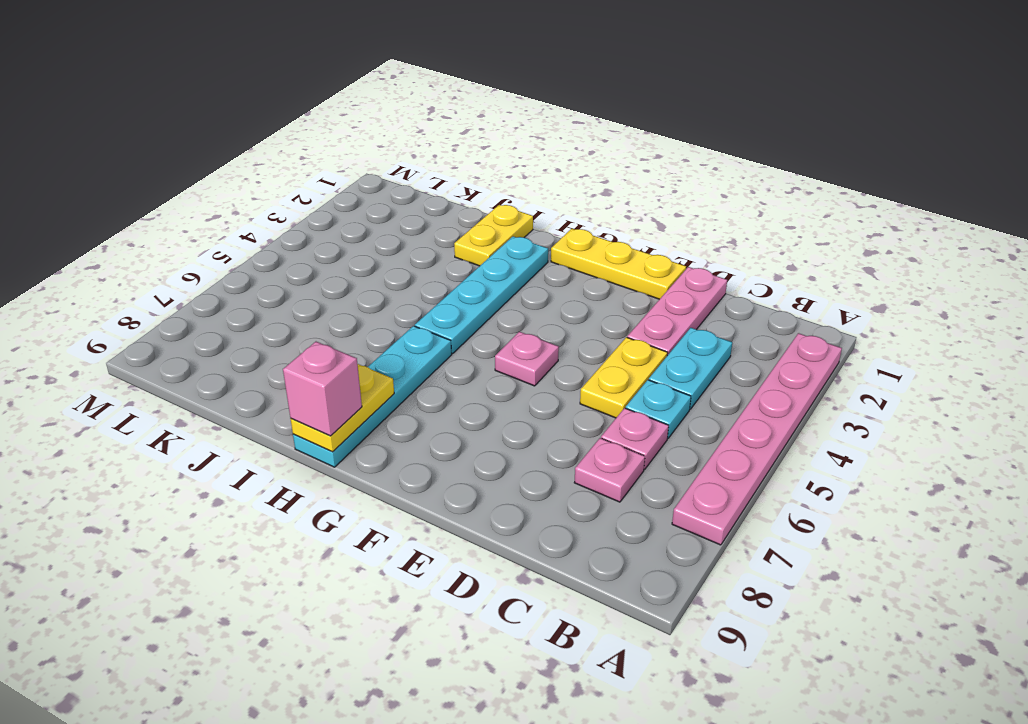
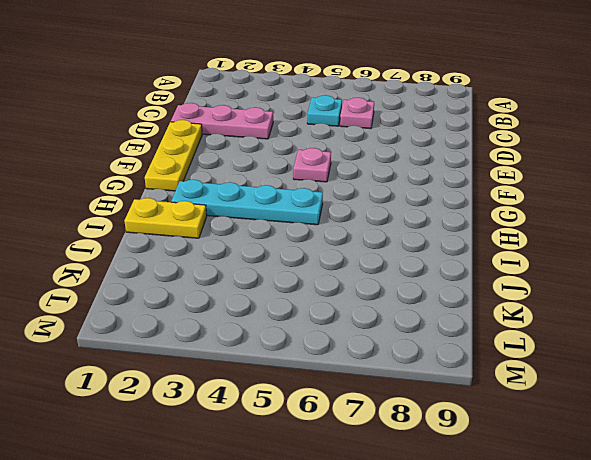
none -> pink plate A2:A7 level 1
none -> cyan plate C3:C4 level 1
none -> pink plate C7 level 1

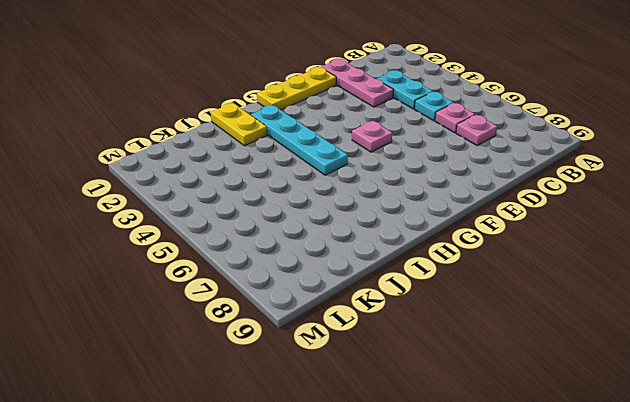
none -> pink plate A2:A7 level 1
none -> yellow plate D4:D5 level 1
none -> cyan plate H6:H9 level 1

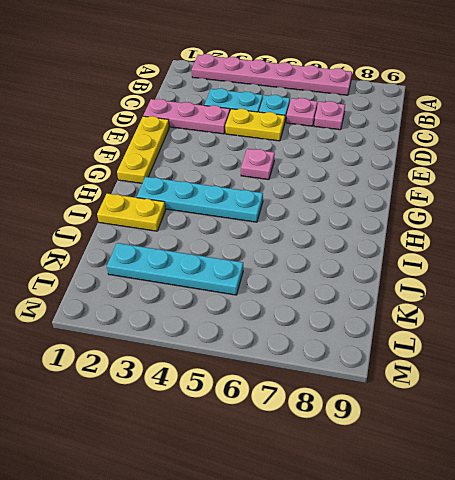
cyan plate K2:K5 level 1 -> cyan plate H6:H9 level 1
none -> yellow plate H8:H9 level 2
none -> pink brick H9 level 3

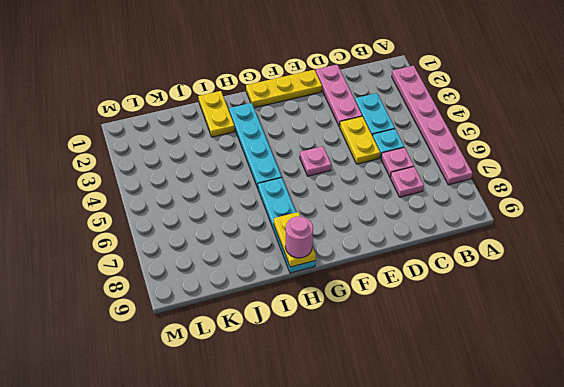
pink round brick H9 level 3 -> pink brick H9 level 3

